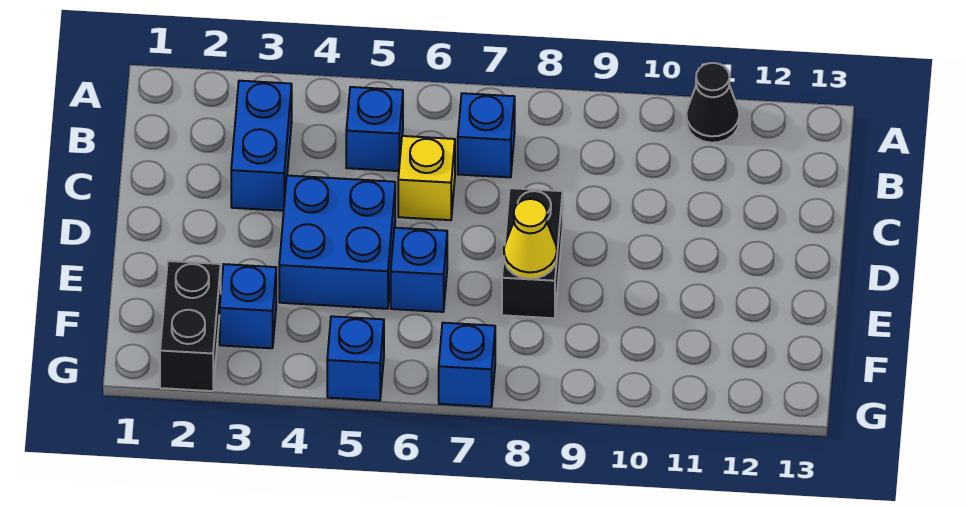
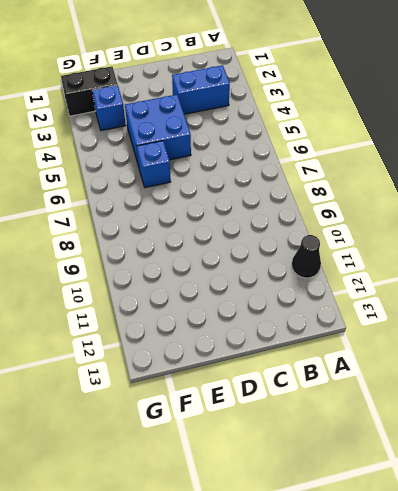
none -> blue brick B5 level 1
none -> blue brick B7 level 1
none -> yellow brick C6 level 1

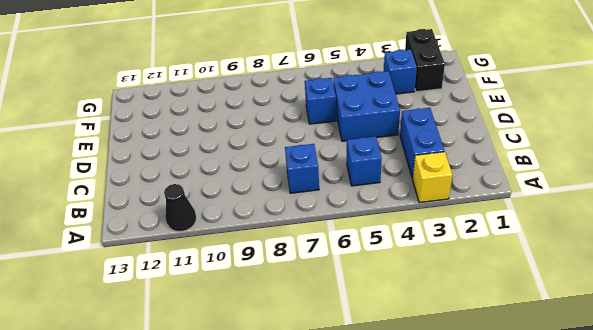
yellow brick A3 level 1 -> yellow brick C6 level 1
none -> black brick D8:E8 level 1
none -> blue brick G5 level 1
none -> blue brick G7 level 1

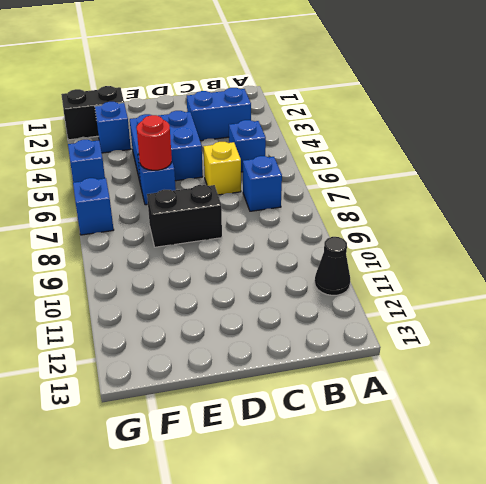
red round brick E6 level 2 -> none
none -> yellow cone E8 level 2

